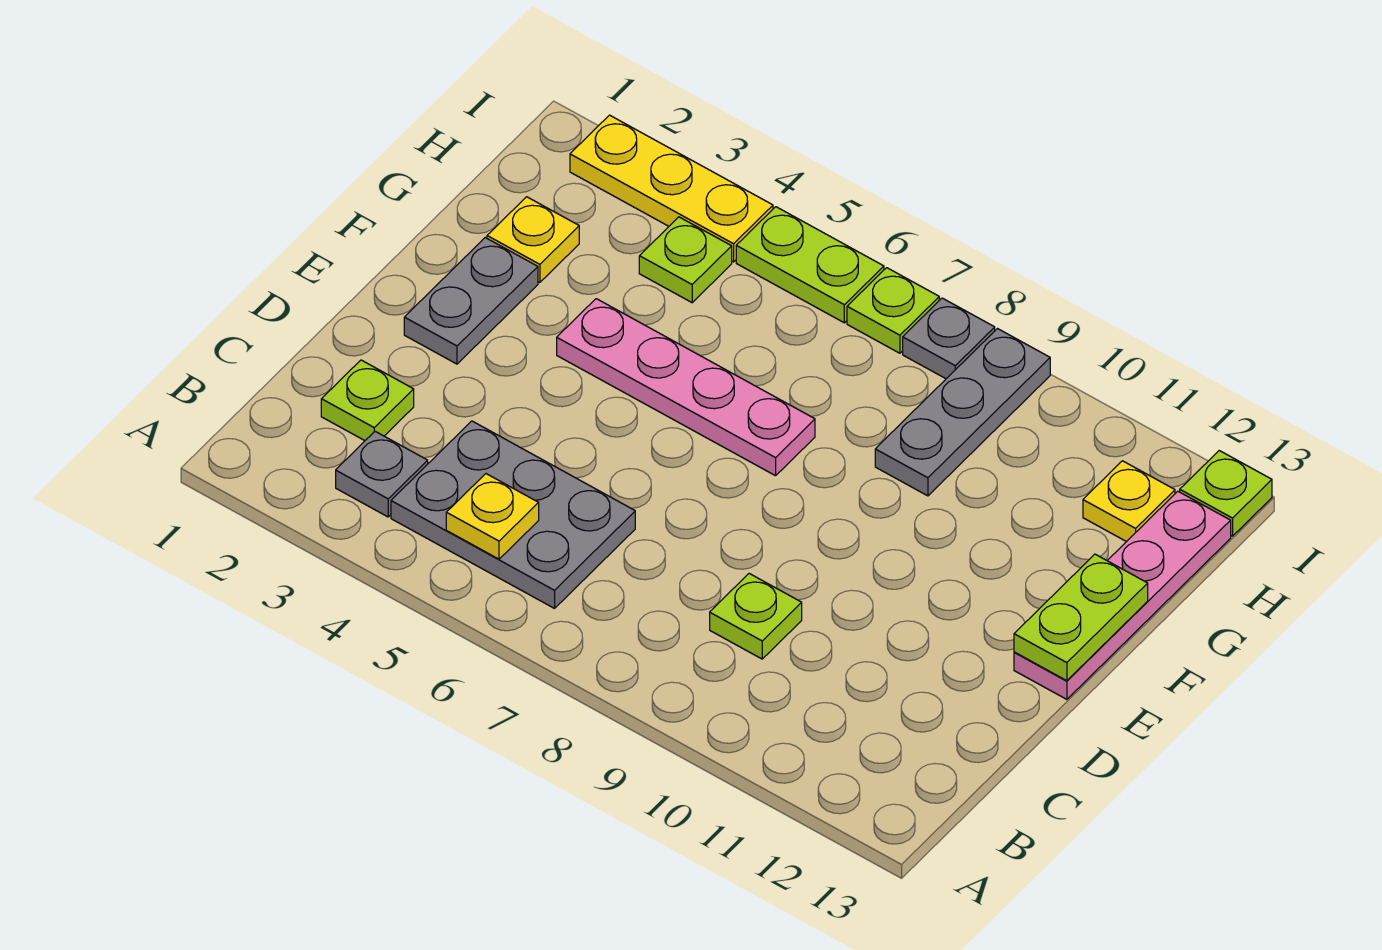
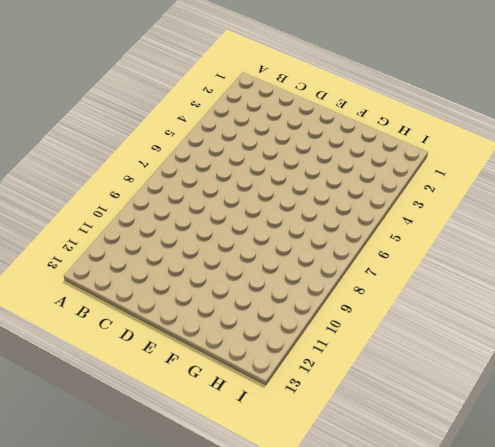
none -> grey plate B3 level 1
none -> grey plate B4:C6 level 1
none -> lime plate C2 level 1

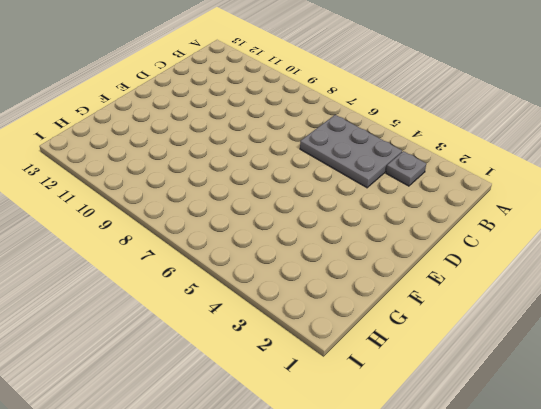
none -> lime plate C2 level 1
none -> lime plate C9 level 1
none -> grey plate E2:F2 level 1

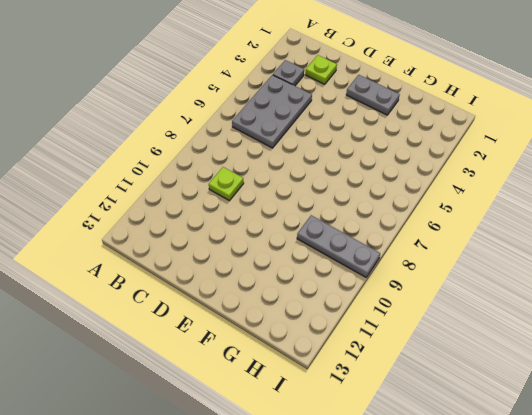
none -> pink plate E13:H13 level 1
none -> pink plate F4:F7 level 1
none -> yellow plate G2 level 1

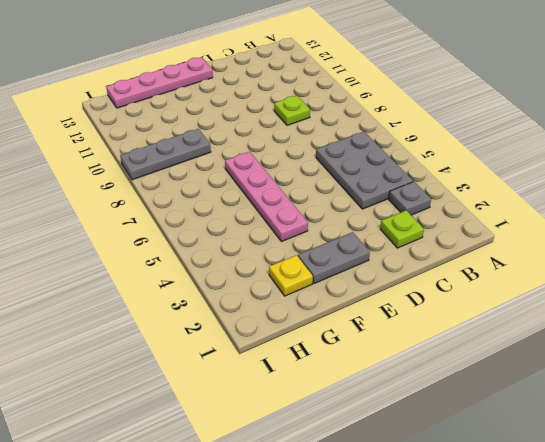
none -> lime plate H4 level 1
none -> yellow plate H12 level 1
none -> yellow plate I2:I4 level 1

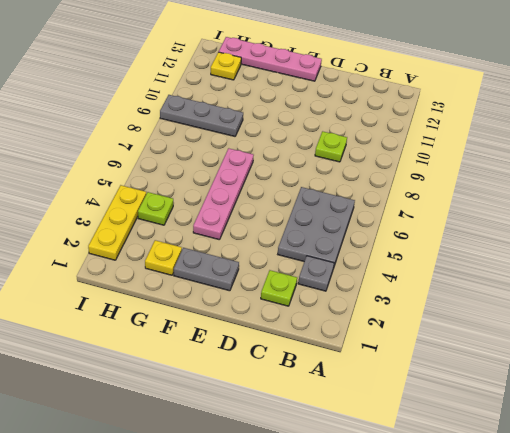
none -> lime plate I5:I6 level 1
none -> lime plate I7 level 1
none -> grey plate I8 level 1

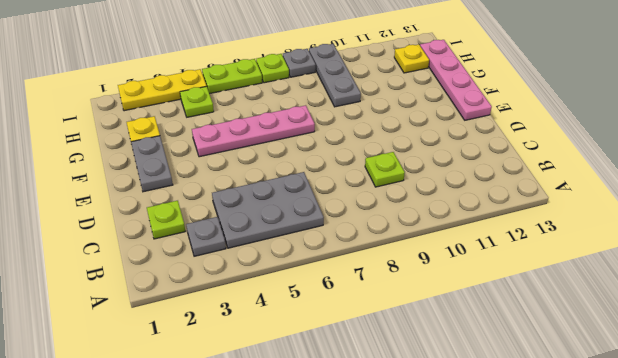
none -> lime plate I13 level 1
none -> yellow plate B5 level 2
none -> lime plate E13:F13 level 2

